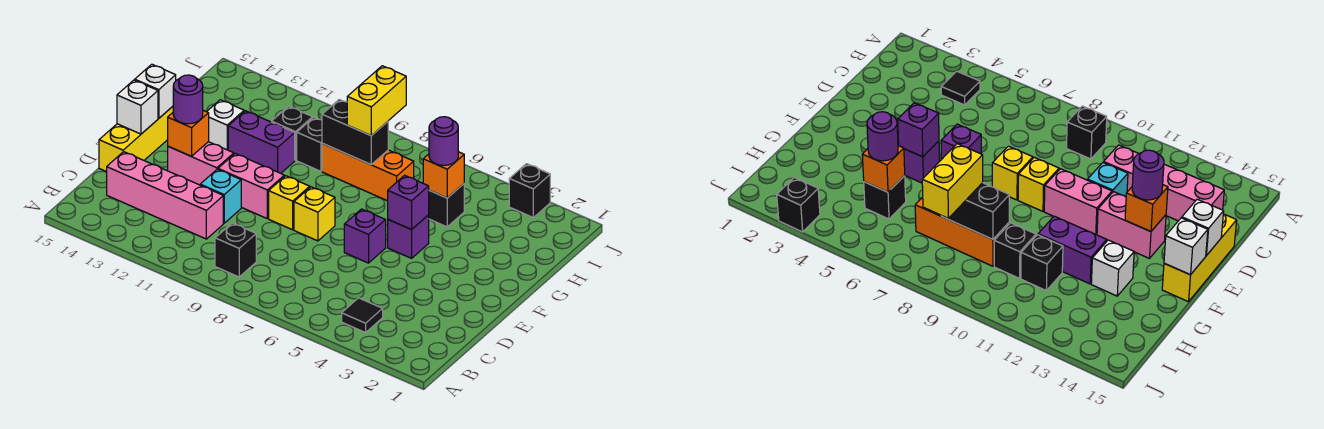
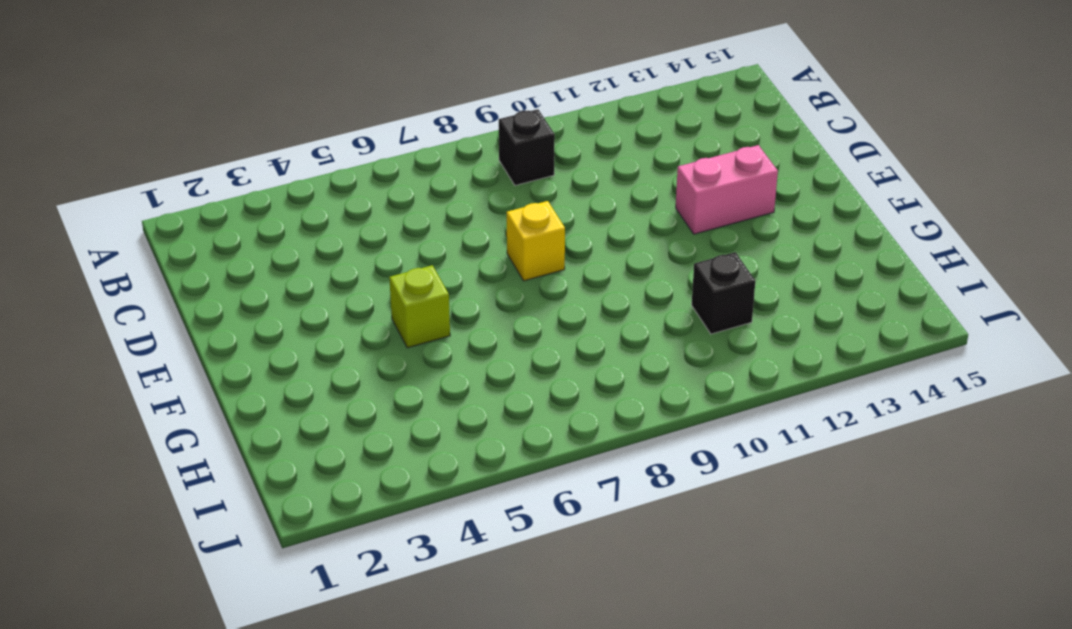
lime brick F5 level 1 -> purple brick F5 level 1
none -> black tile B4 level 1
none -> pink brick C11:C14 level 1
none -> cyan brick D11 level 1

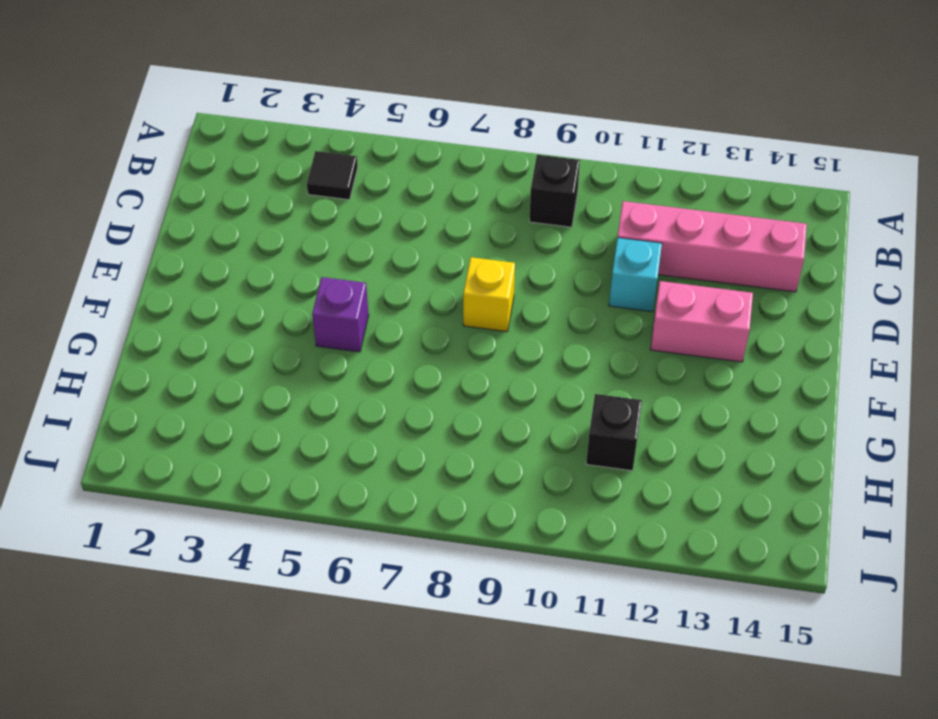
none -> yellow brick D15:F15 level 1
none -> purple brick E6 level 1
none -> yellow brick E9 level 1

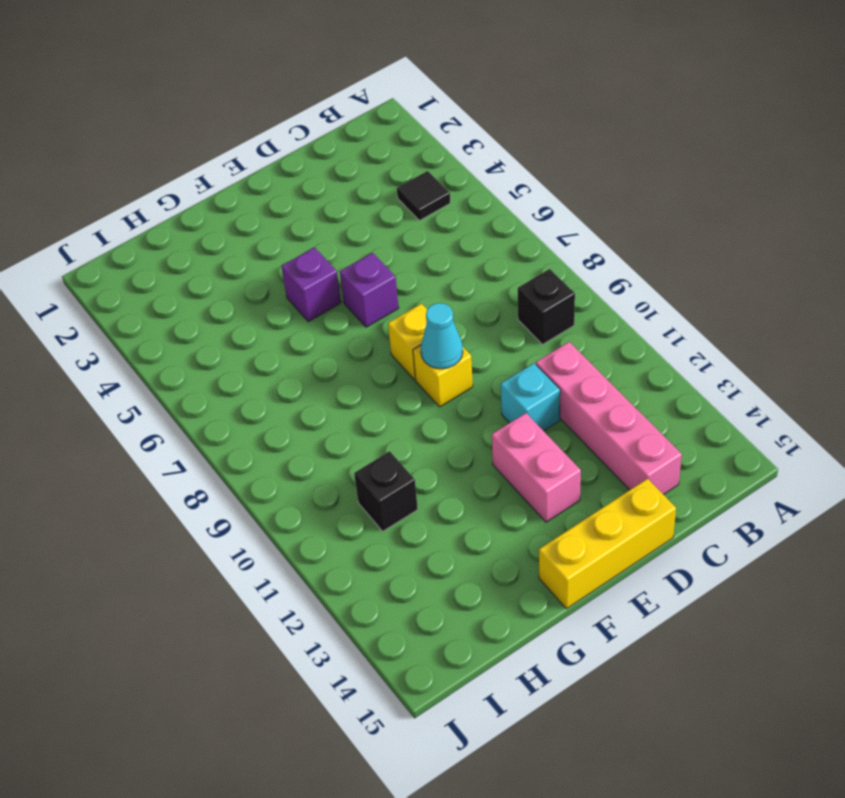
cyan cone E9 level 2 -> none
none -> pink brick E10:E11 level 1
none -> purple brick G11:G12 level 1
none -> white brick G13 level 1

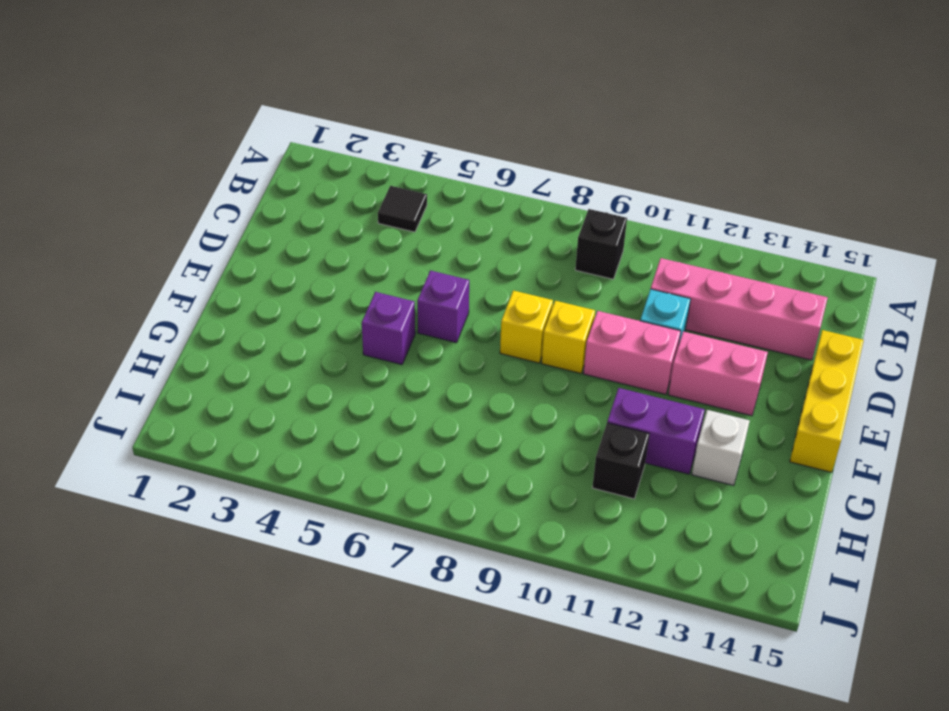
none -> black brick H5 level 1
none -> orange brick H7:H9 level 1
none -> black brick H10 level 1

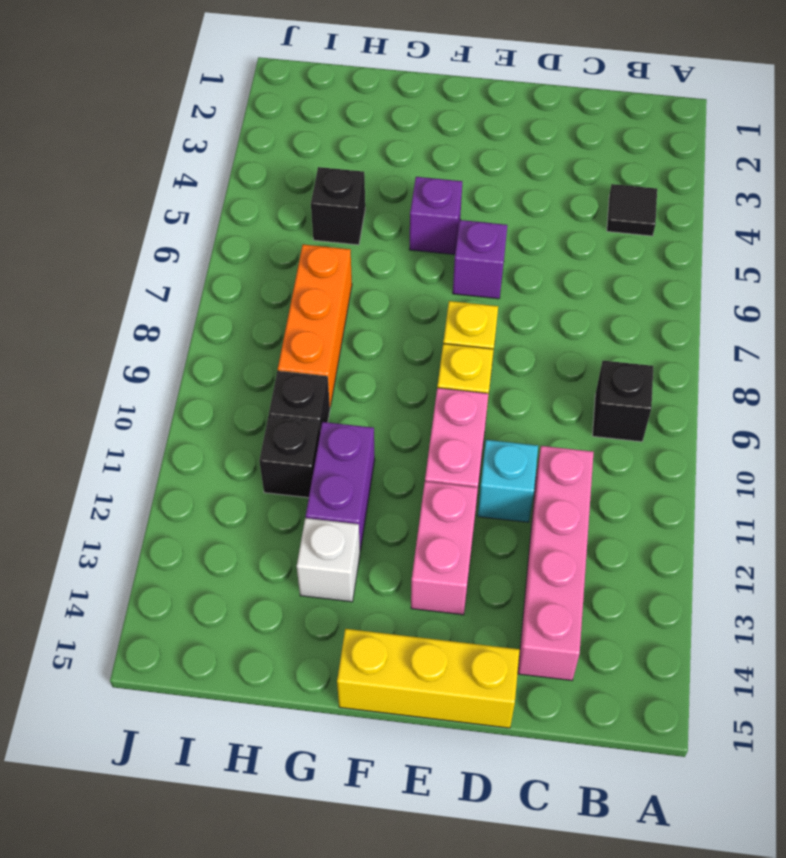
none -> black brick J3 level 1
none -> orange brick E13 level 2
none -> white brick E15 level 2

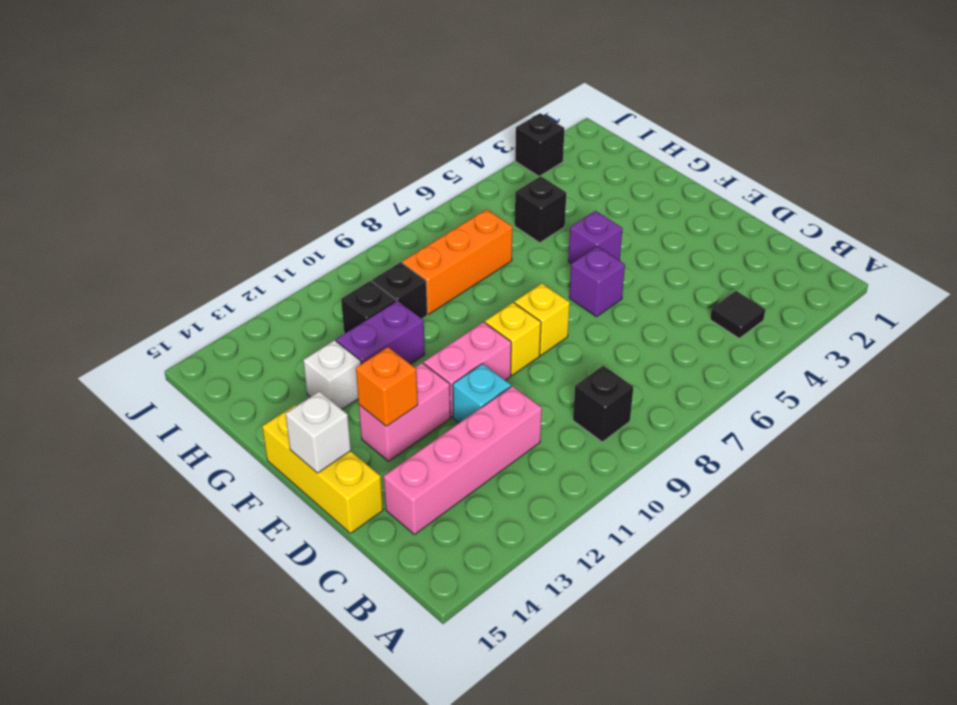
none -> purple brick F5 level 2
none -> white brick F15 level 2
none -> orange brick H5 level 2

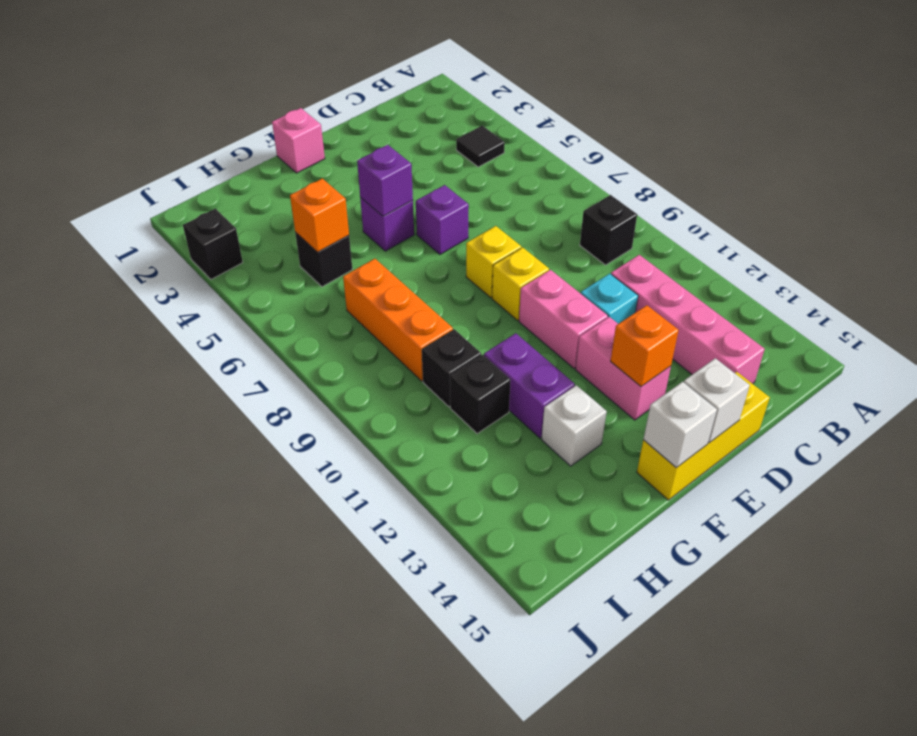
pink brick F1 level 1 -> none
none -> black brick H8:H9 level 2
none -> purple round brick E13 level 3
none -> purple round brick H5 level 3

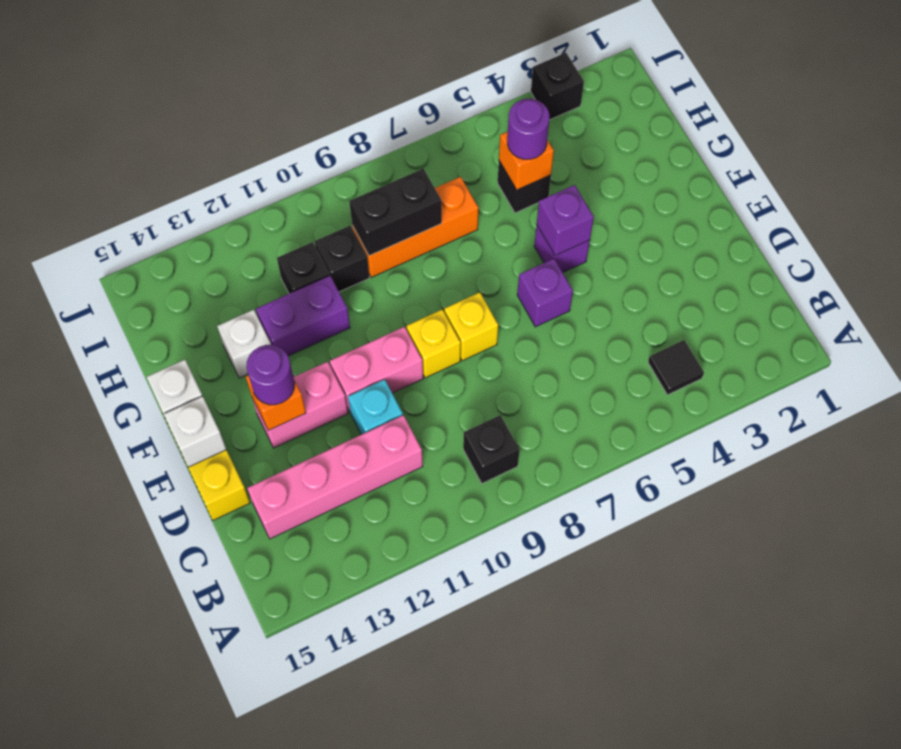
none -> yellow brick H8:I8 level 3

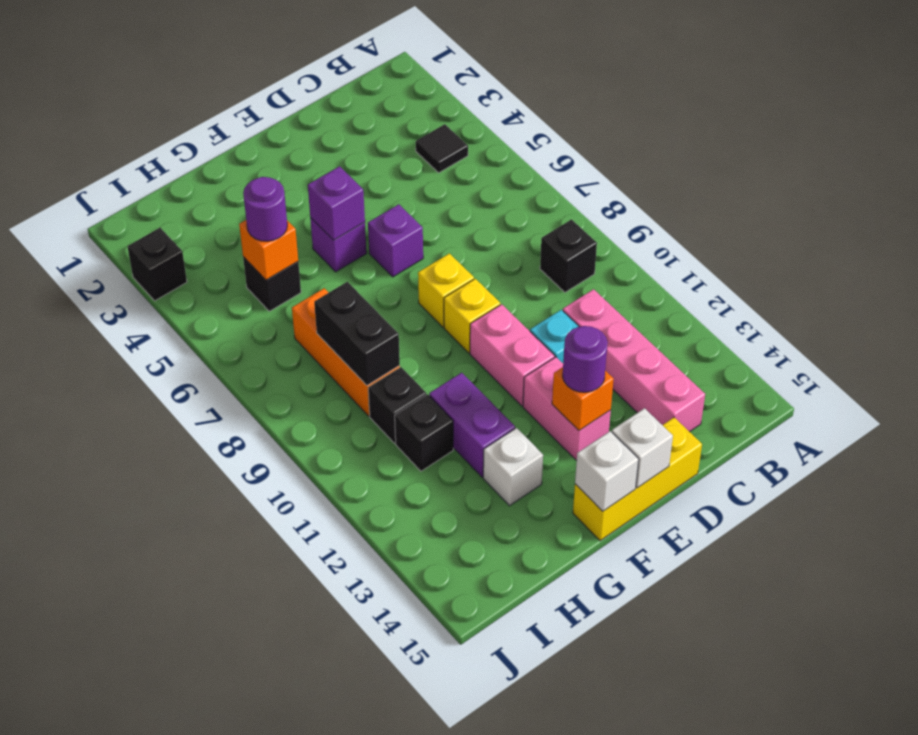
none -> yellow brick H8:I8 level 3

